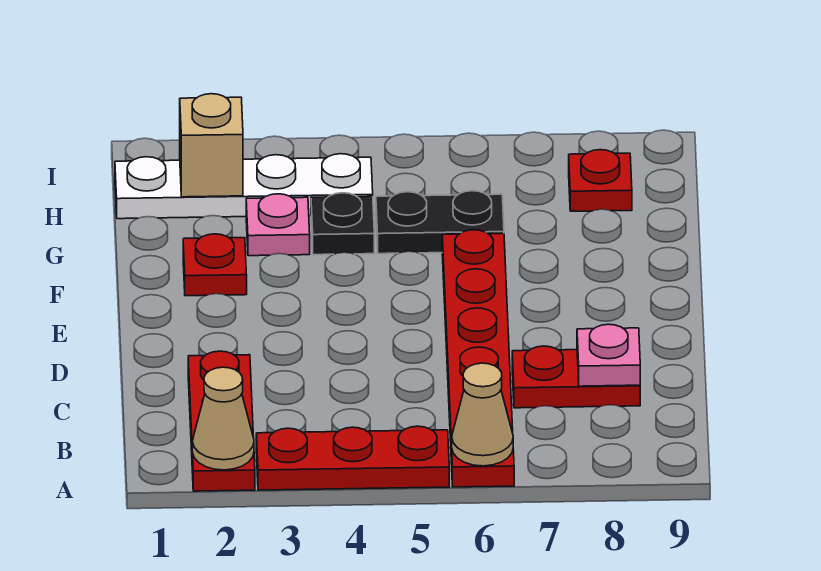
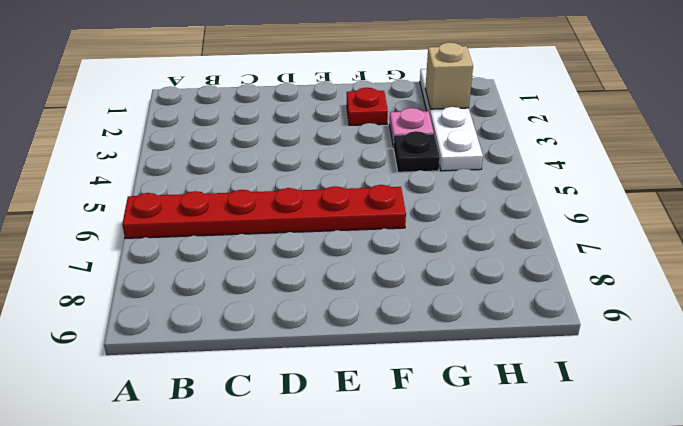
none -> red plate A2:C2 level 1
none -> red plate A3:A5 level 1
none -> red plate C7:C8 level 1

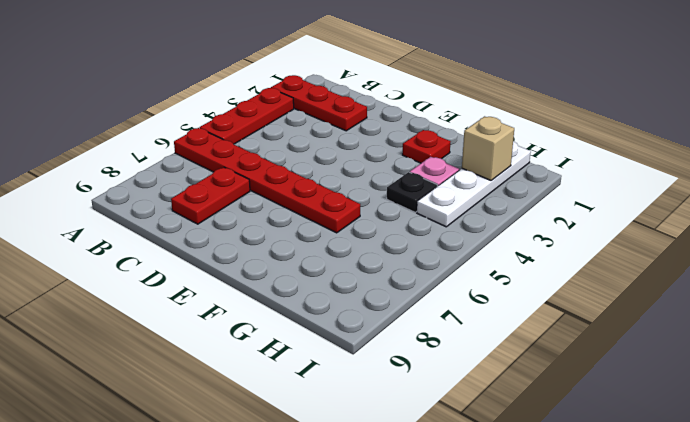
none -> black plate G5:G6 level 1
none -> red plate H8 level 1
none -> tan cone A2 level 2

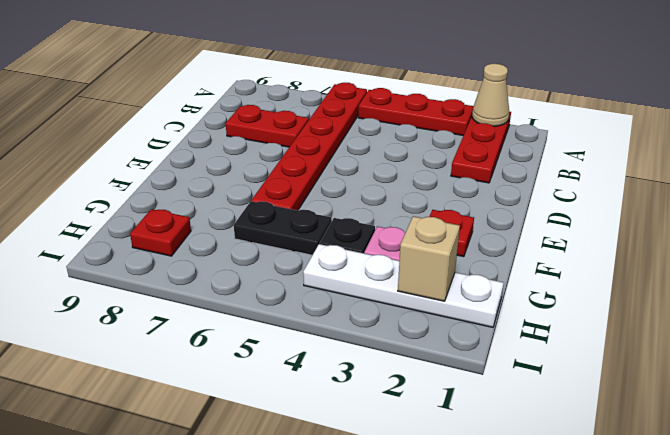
none -> tan cone A6 level 2
none -> pink plate C8 level 2

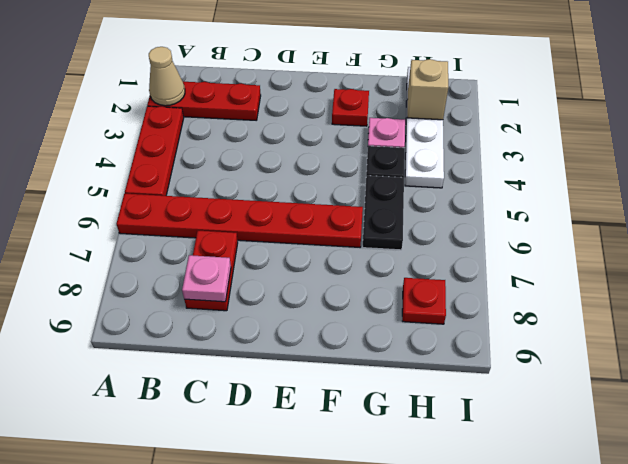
none -> tan cone A6 level 2

